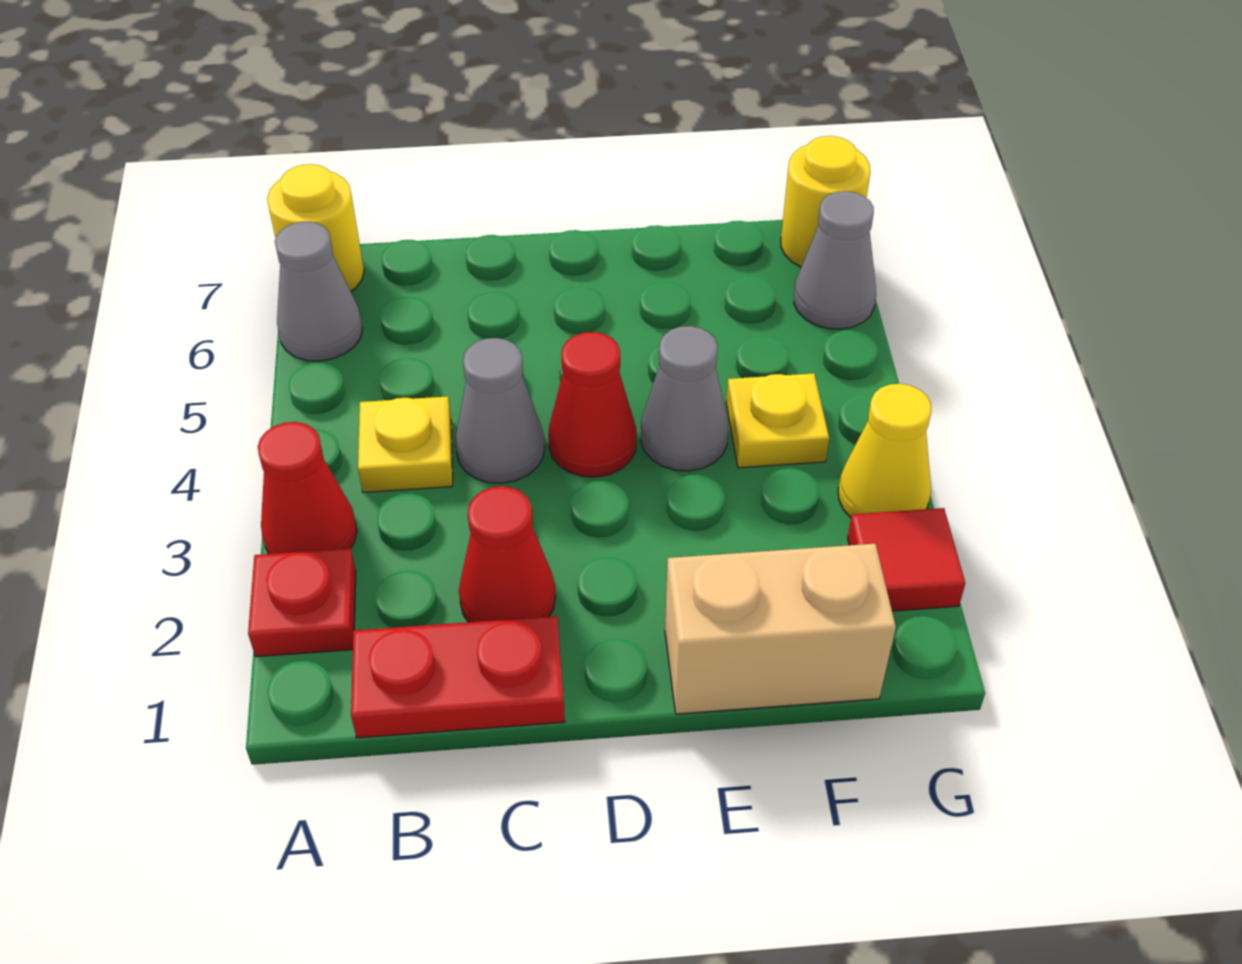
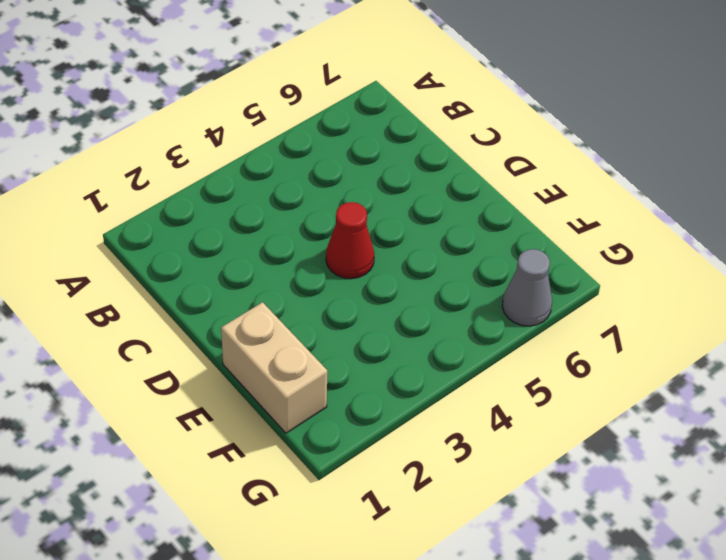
none -> red plate A2 level 1
none -> red cone A3 level 1
none -> grey cone A6 level 1

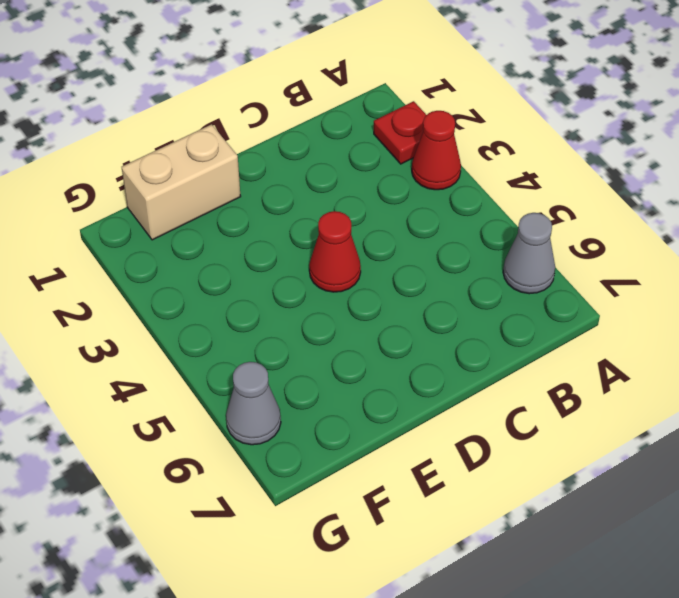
none -> yellow round brick A7 level 1
none -> red plate B1:C1 level 1
none -> yellow plate B4 level 1

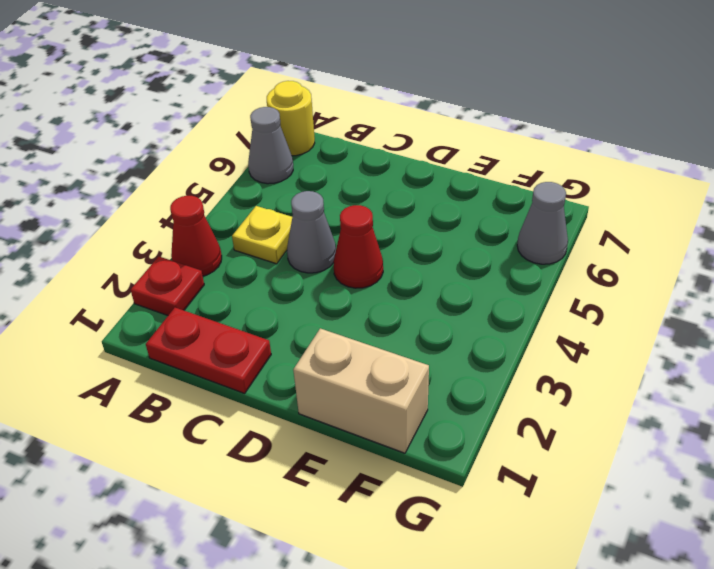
none -> red cone C2 level 1
none -> grey cone E4 level 1
none -> yellow plate F4 level 1

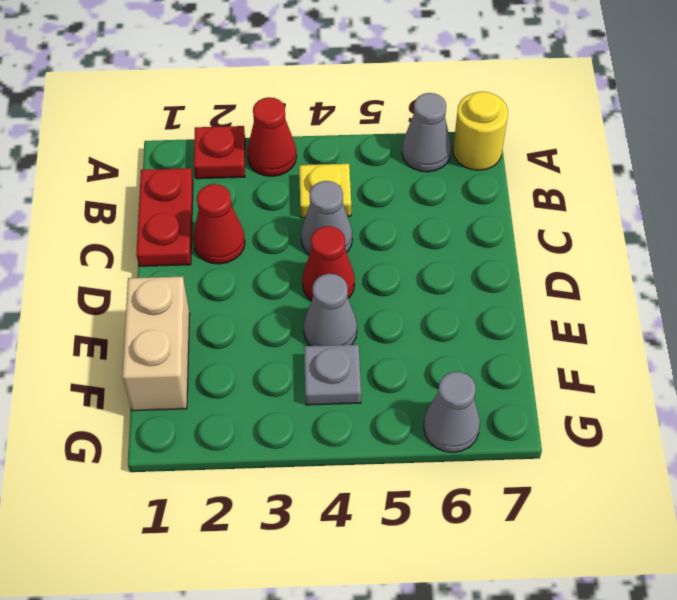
grey plate F4 level 1 -> yellow plate F4 level 1
none -> red tile G2 level 1
none -> yellow cone G3 level 1
none -> yellow round brick G7 level 1

